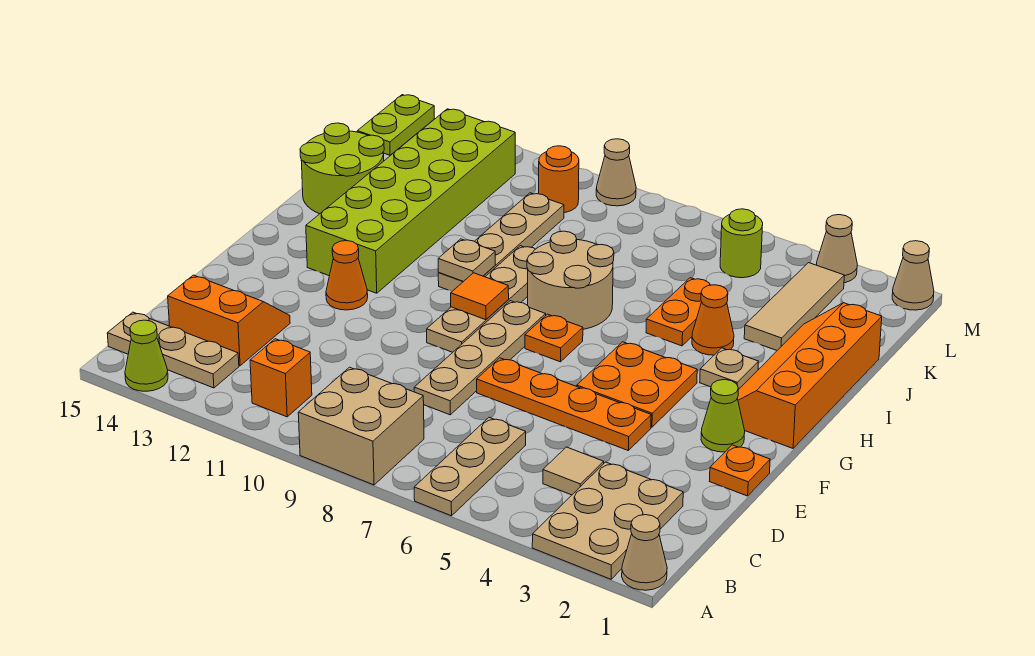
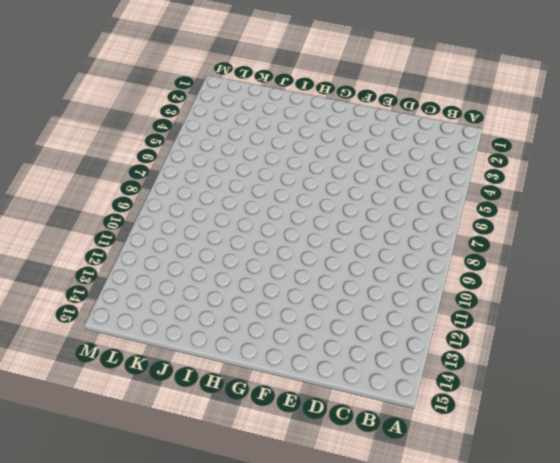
none -> tan cone A1 level 1
none -> tan plate A2:C3 level 1
none -> tan plate A6:C6 level 1
none -> tan brick A8:B9 level 1

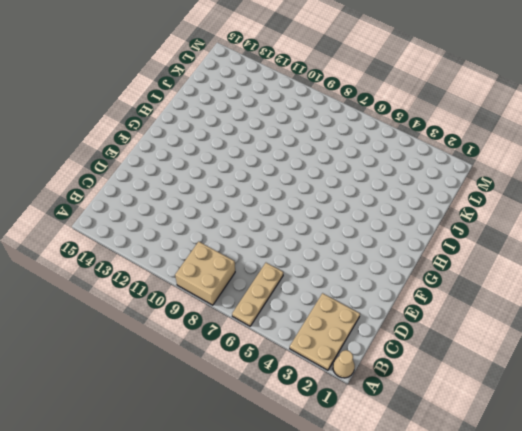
none -> lime cone A14 level 1
none -> orange brick B11 level 1
none -> tan plate B13:B15 level 1
none -> tan tile C4 level 1

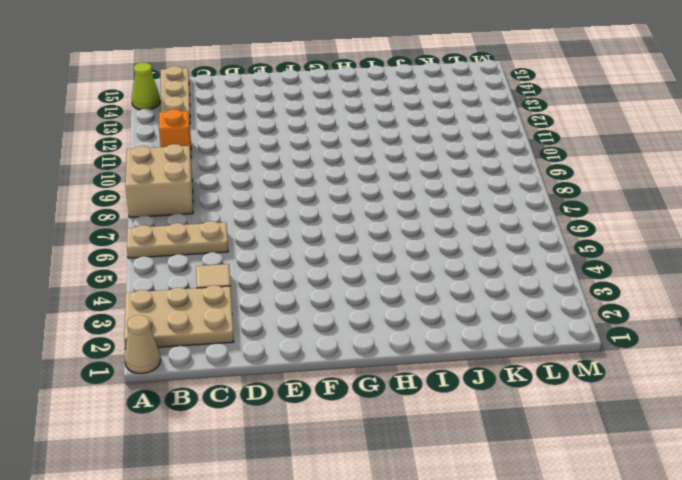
none -> orange slope C13:D14 level 1 top C
none -> tan plate D8:G8 level 1
none -> orange plate E1 level 1
none -> orange plate E4:E7 level 1

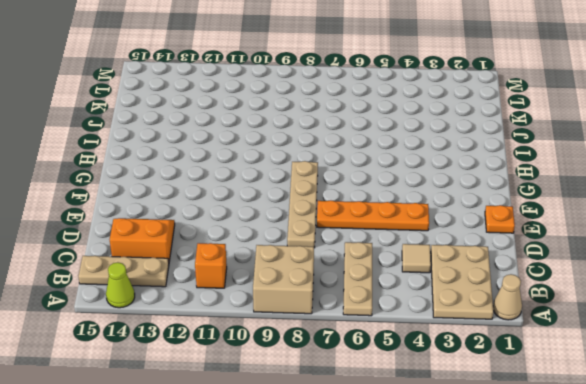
none -> lime cone F2 level 1
none -> orange plate F4:G5 level 1
none -> tan plate F9:I9 level 1
none -> orange cone F12 level 1

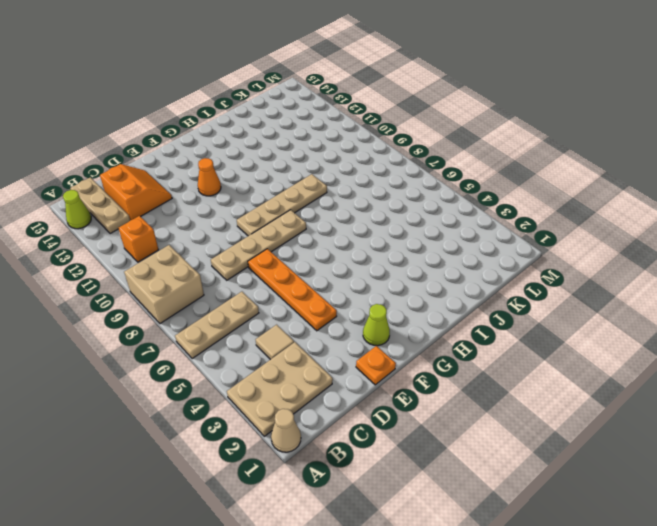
none -> orange plate F4:G5 level 1
none -> orange slope G1:J2 level 1 top 1
none -> orange plate G7 level 1
none -> lime brick G12:L13 level 1

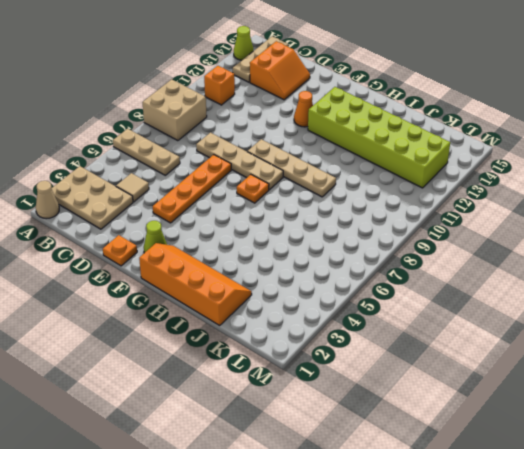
none -> orange plate F4:G5 level 1
none -> tan plate H3 level 1
none -> tan round brick H7:I8 level 1
none -> tan plate H10:K10 level 1

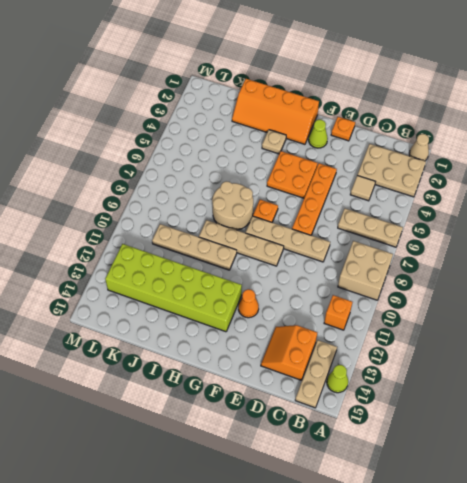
none -> orange cone I4 level 1
none -> orange plate I5:J5 level 1
none -> lime round brick I14:J15 level 1
none -> tan tile J3:L3 level 1

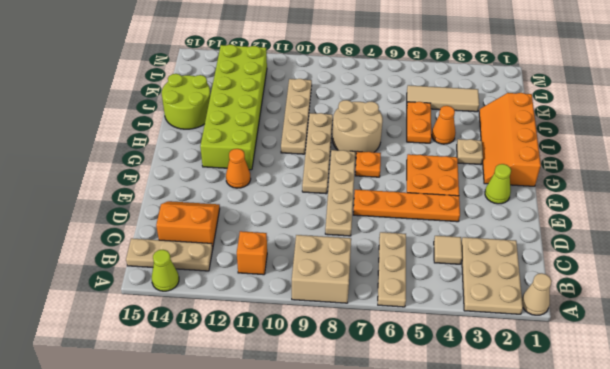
tan tile K3:K5 level 1 -> tan tile J3:L3 level 1
none -> orange plate E1 level 1
none -> lime round brick L5 level 1
none -> orange round brick L10 level 1
none -> lime plate L15:M15 level 1

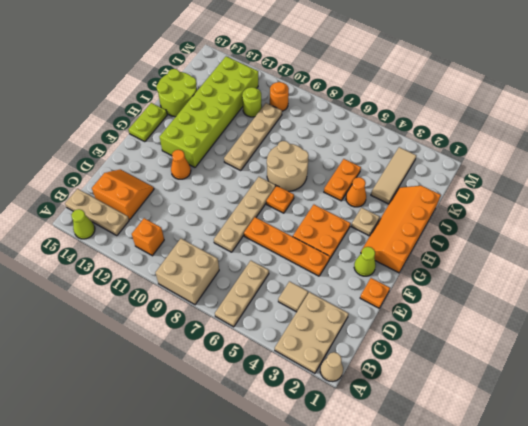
lime plate G15:H15 level 1 -> lime plate L15:M15 level 1
lime round brick K11 level 1 -> lime round brick L5 level 1
none -> tan plate F9:I9 level 1
none -> tan cone M1 level 1
none -> tan cone M3 level 1
none -> tan cone M9 level 1

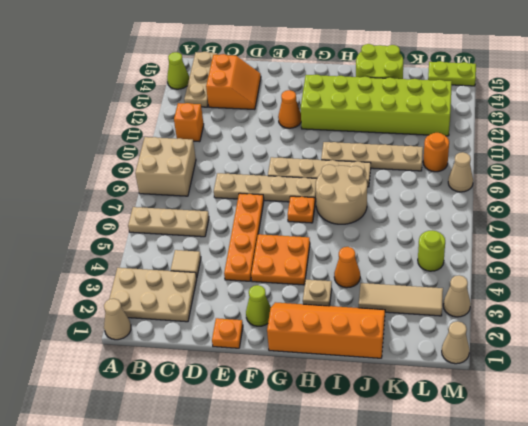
none -> orange plate I5:J5 level 1
none -> orange tile G9 level 2
none -> tan plate H10 level 2

